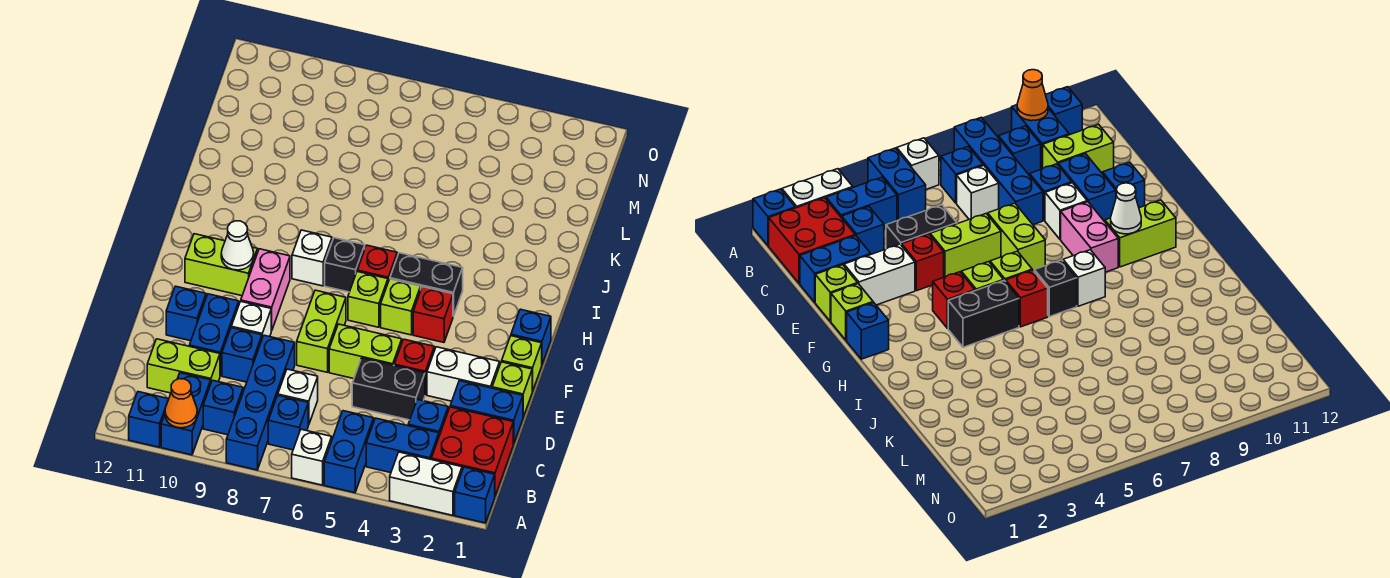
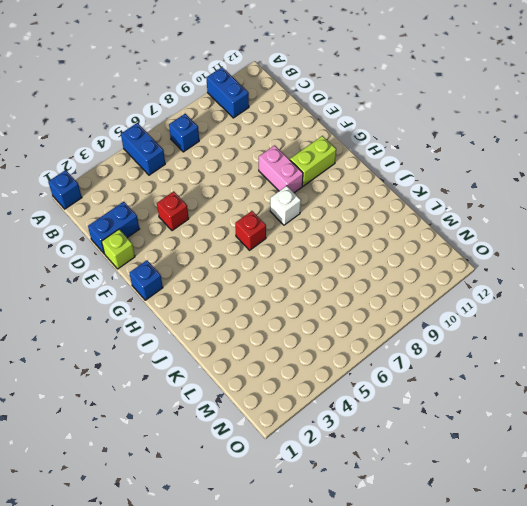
none -> white brick A2:A3 level 1
none -> white brick A6 level 1
none -> blue brick A8:D8 level 1
none -> blue brick A11 level 1

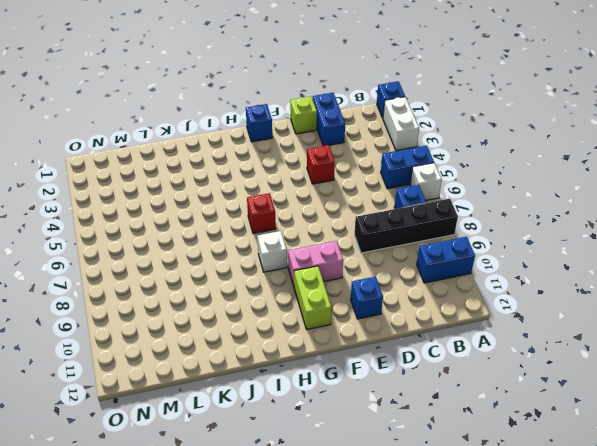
black brick A8:D8 level 1 -> blue brick A8:D8 level 1
none -> blue brick A11 level 1
none -> red brick B1:C2 level 1
none -> blue brick B3:B4 level 1
none -> blue brick B9 level 1

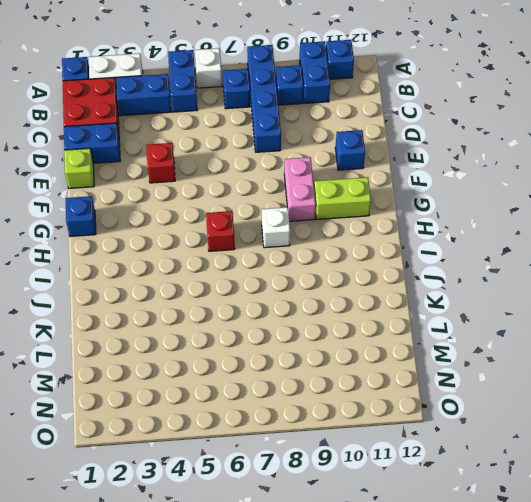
none -> blue brick C3 level 1
none -> white brick C7 level 1
none -> lime brick C10:C11 level 1
none -> black brick D4:D5 level 1

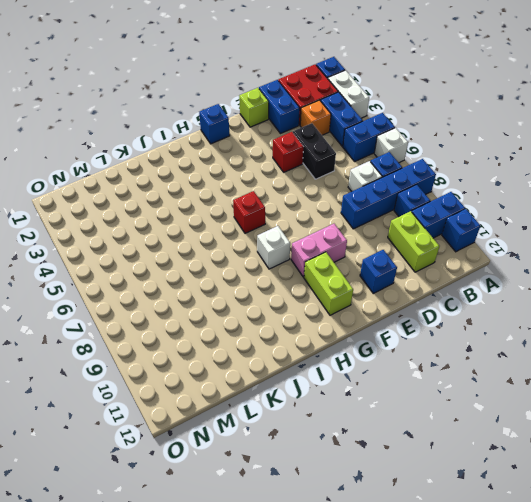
orange brick C3 level 1 -> blue brick C3 level 1
none -> blue brick D9 level 1
none -> blue brick D10:E10 level 1
none -> white brick E2:E3 level 1
none -> lime brick E5:E6 level 1

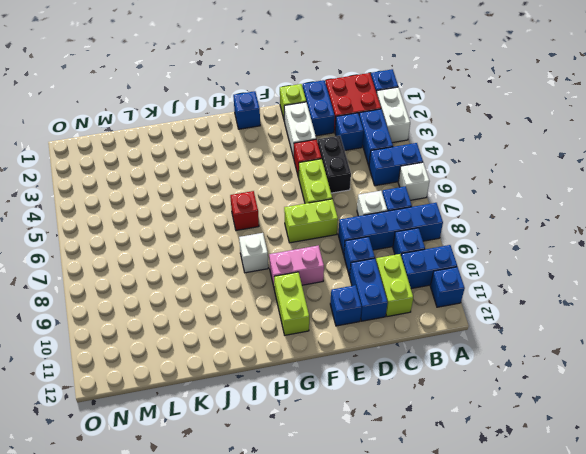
blue brick D10:D11 level 1 -> blue brick D10:E10 level 1
none -> white brick E9 level 1
none -> lime brick F1 level 1
none -> red brick G4 level 1
none -> lime brick G5 level 1

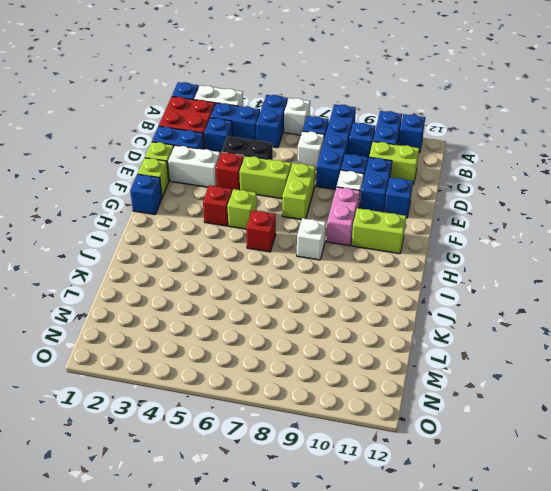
none -> lime brick G6 level 1
none -> black brick H4:H5 level 1
none -> black brick H7 level 1
none -> orange cone A10 level 2

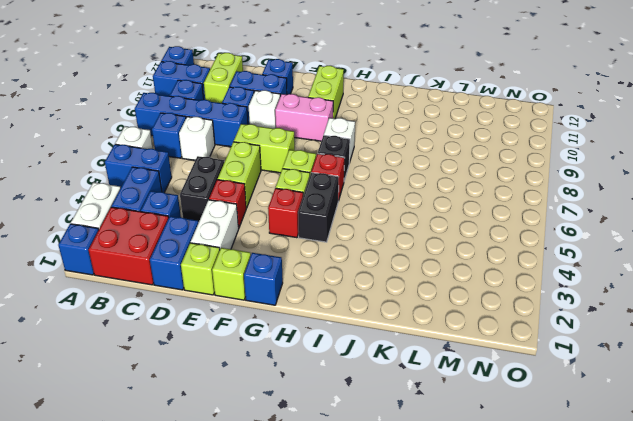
none -> orange cone A10 level 2
none -> white cone G10 level 2

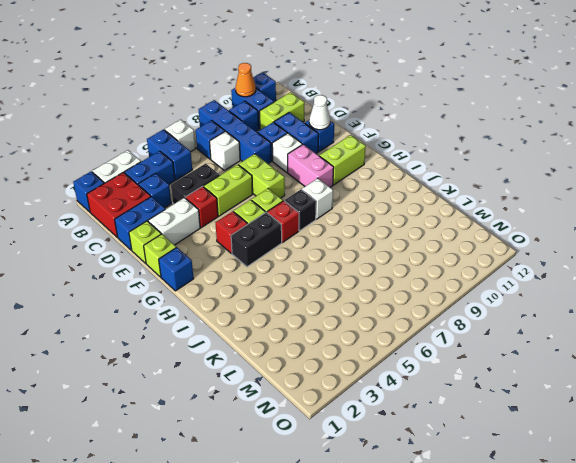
white cone E11 level 2 -> white cone G10 level 2

